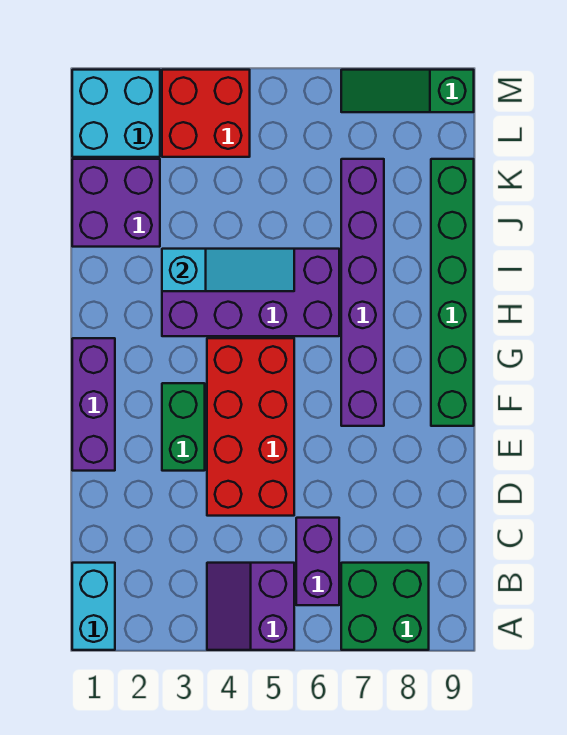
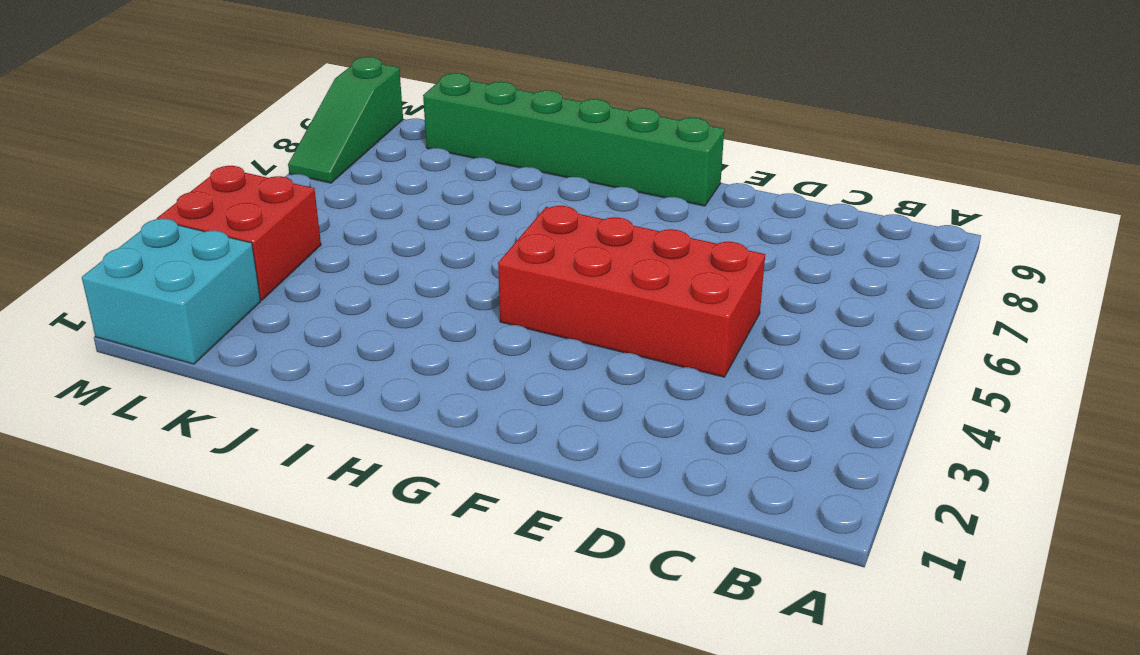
none -> cyan brick A1:B1 level 1
none -> purple slope A4:B5 level 1 top 5
none -> green brick A7:B8 level 1

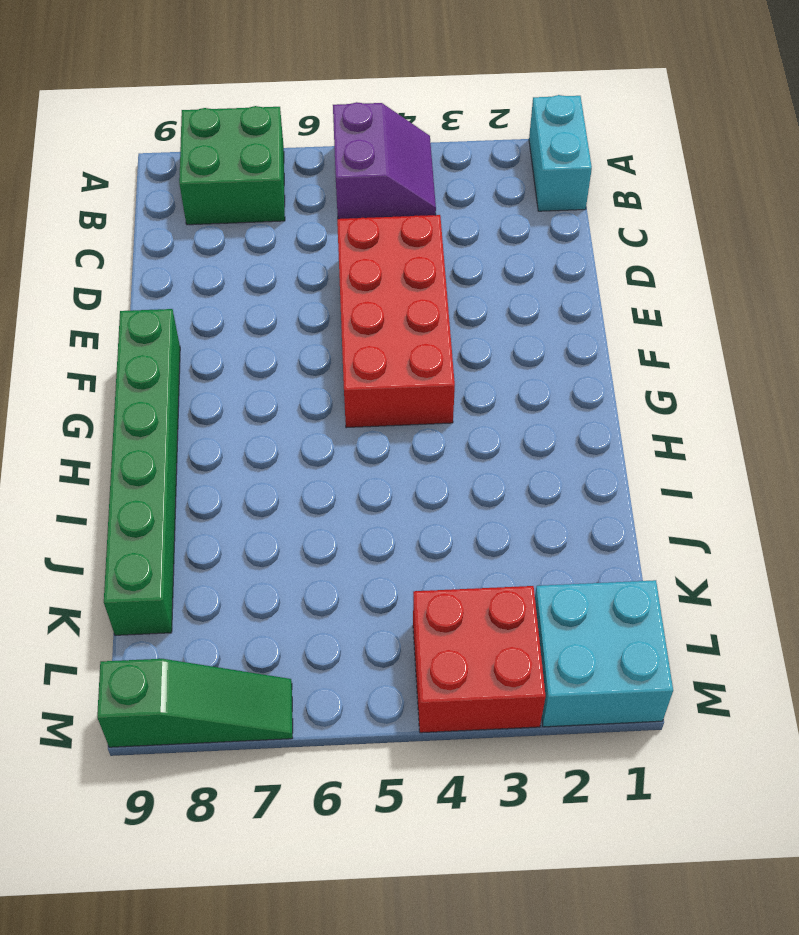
none -> purple brick B6:C6 level 1
none -> purple brick E1:G1 level 1
none -> green brick E3:F3 level 1

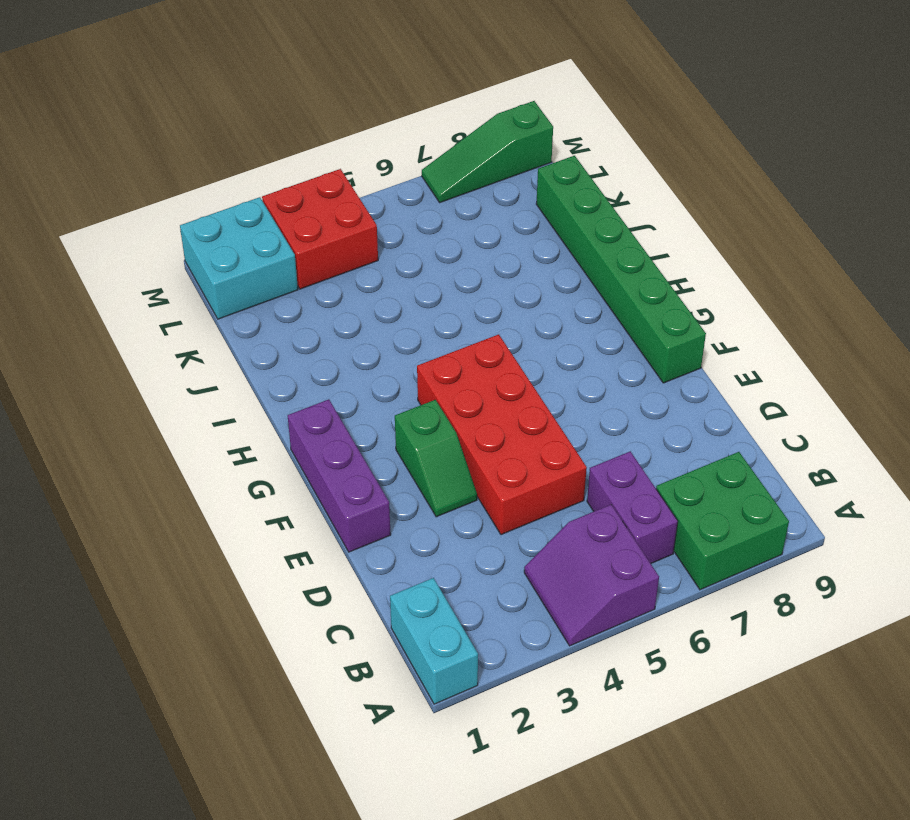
green slope E3:F3 level 1 top F -> green brick E3:F3 level 1
none -> purple brick F7:K7 level 1
none -> purple brick H3:I6 level 1
none -> purple brick J1:K2 level 1

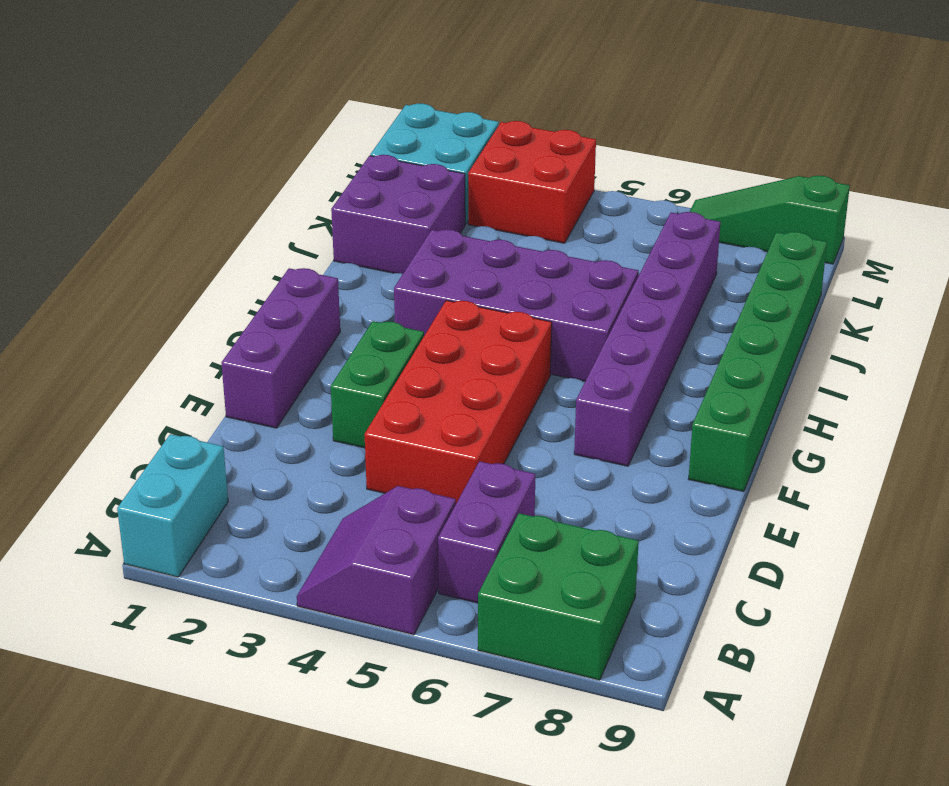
none -> cyan slope I3:I5 level 2 top 3

